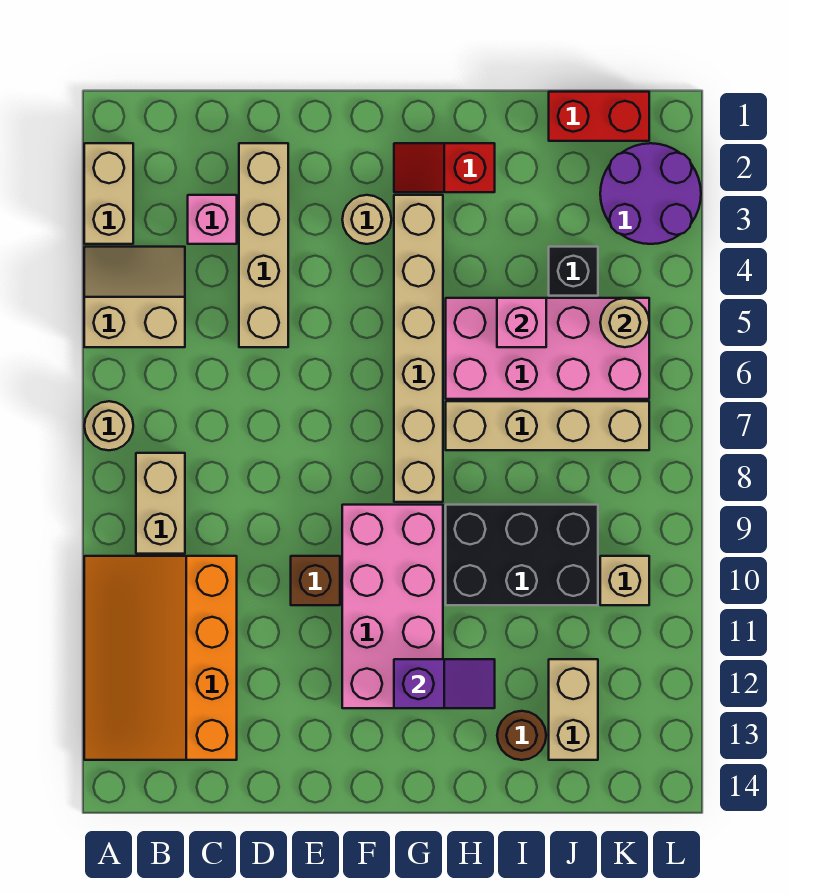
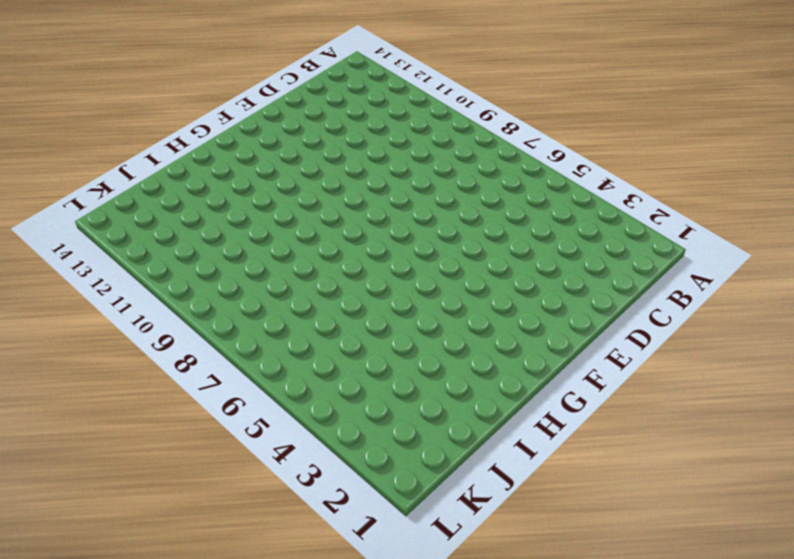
none -> tan brick A2:A3 level 1
none -> tan slope A4:B5 level 1 top 5
none -> tan round brick A7 level 1

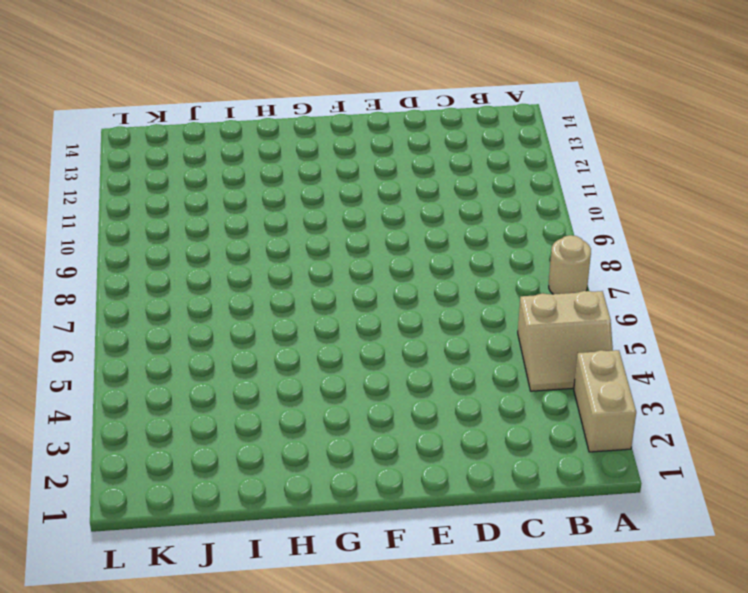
none -> orange slope A10:C13 level 1 top C
none -> tan brick B8:B9 level 1
none -> pink brick C3 level 1

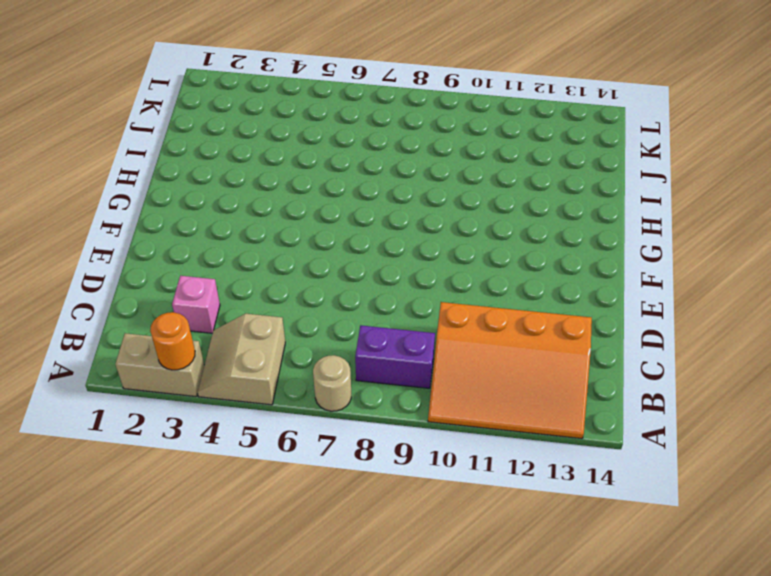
orange round brick A3 level 2 -> none
purple brick B8:B9 level 1 -> tan brick B8:B9 level 1
none -> tan brick D2:D5 level 1
none -> brown brick E10 level 1
none -> tan round brick F3 level 1

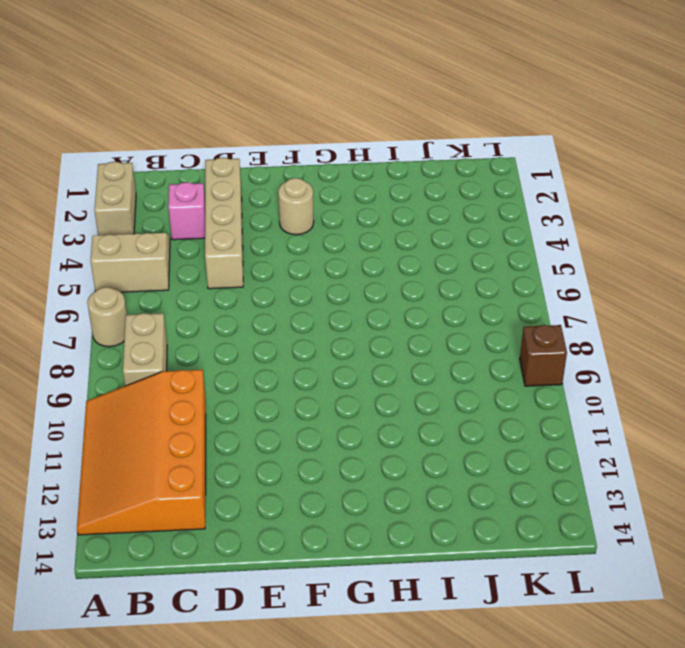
brown brick L9 level 1 -> brown brick E10 level 1
none -> pink brick F9:G12 level 1
none -> red slope G2:H2 level 1 top H
none -> tan brick G3:G8 level 1

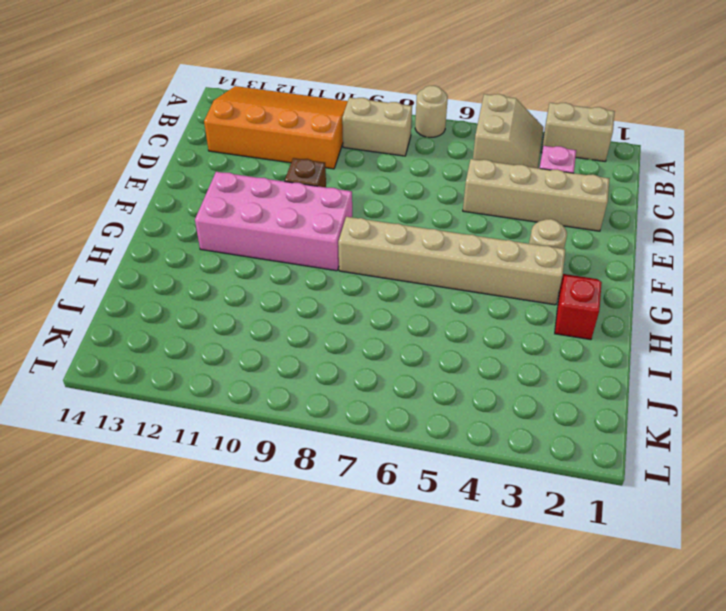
none -> pink brick H5:K6 level 1
none -> tan brick H7:K7 level 1
none -> black brick H9:J10 level 1

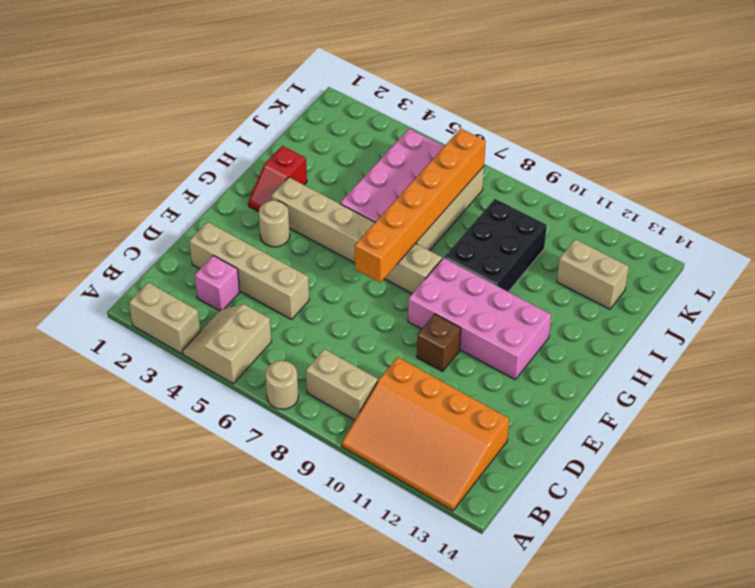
orange brick F7:K7 level 2 -> none
none -> brown round brick I13 level 1
none -> red brick J1:K1 level 1
none -> black brick J4 level 1

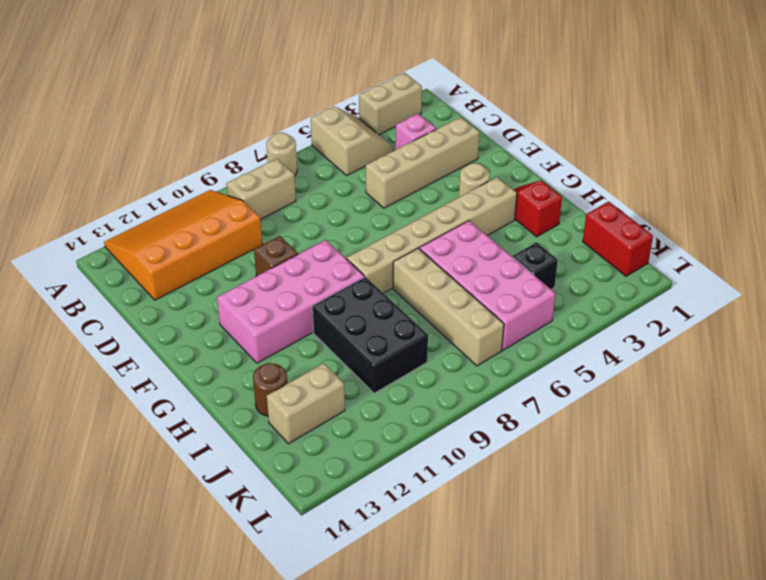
none -> purple round brick K2:L3 level 1
none -> tan brick K10 level 1
none -> purple slope G12:H12 level 2 top G

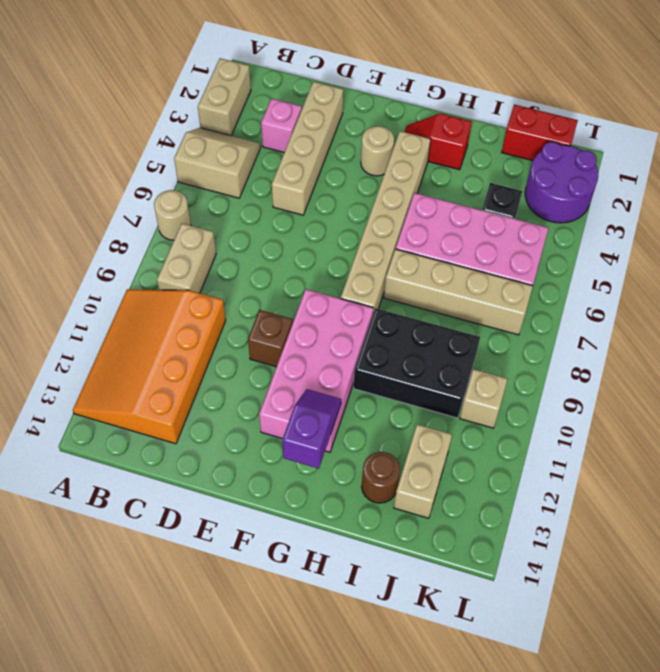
purple slope G12:G13 level 2 top 13 -> purple slope G12:H12 level 2 top G
none -> pink brick I5 level 2
none -> tan round brick K5 level 2

